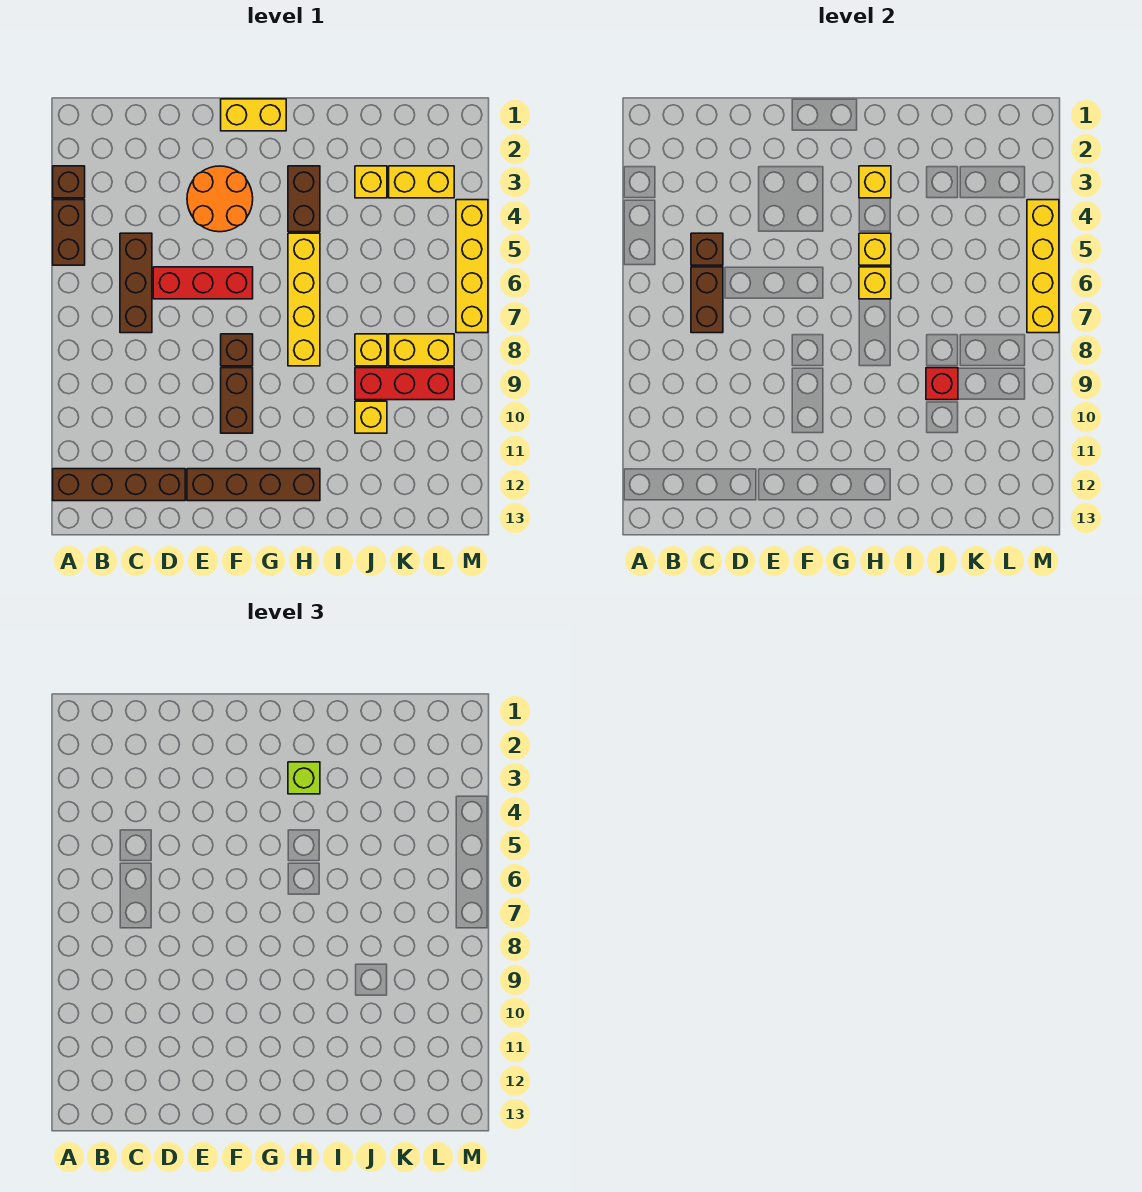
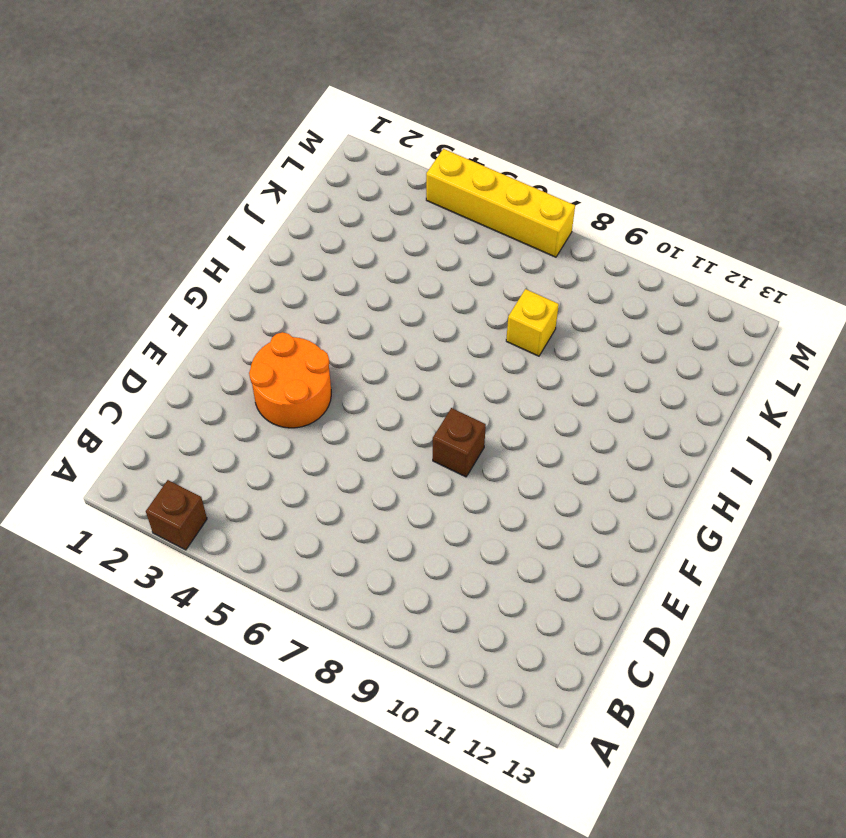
none -> brown brick A4:A5 level 1
none -> brown brick A12:D12 level 1
none -> brown brick C5:C7 level 1

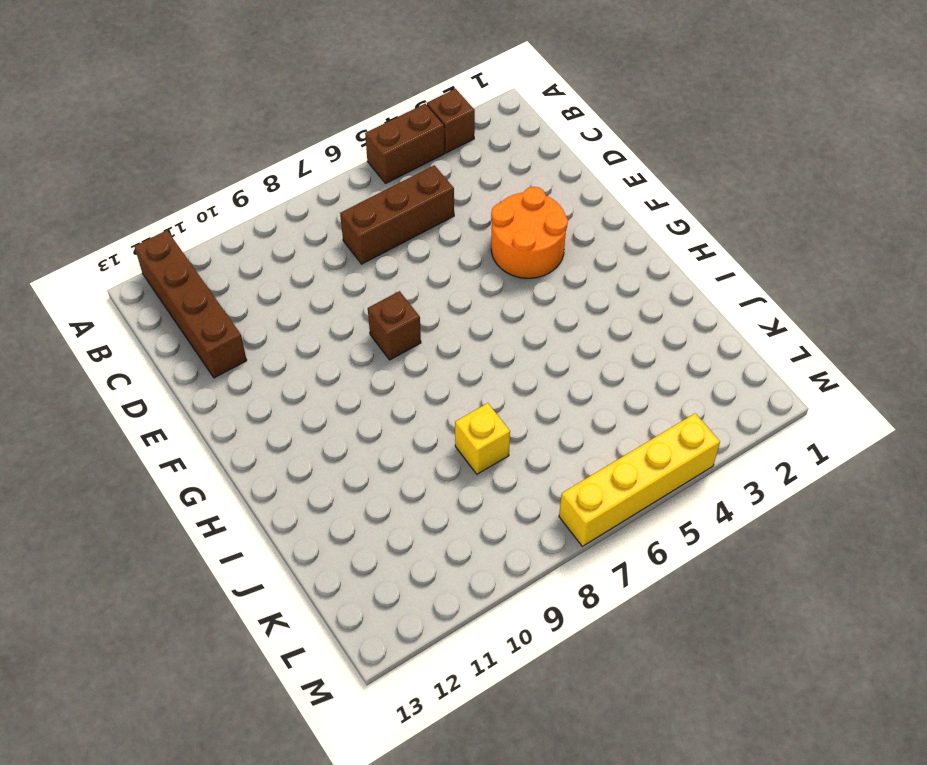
none -> red brick D6:F6 level 1
none -> brown brick E12:H12 level 1
none -> yellow brick F1:G1 level 1

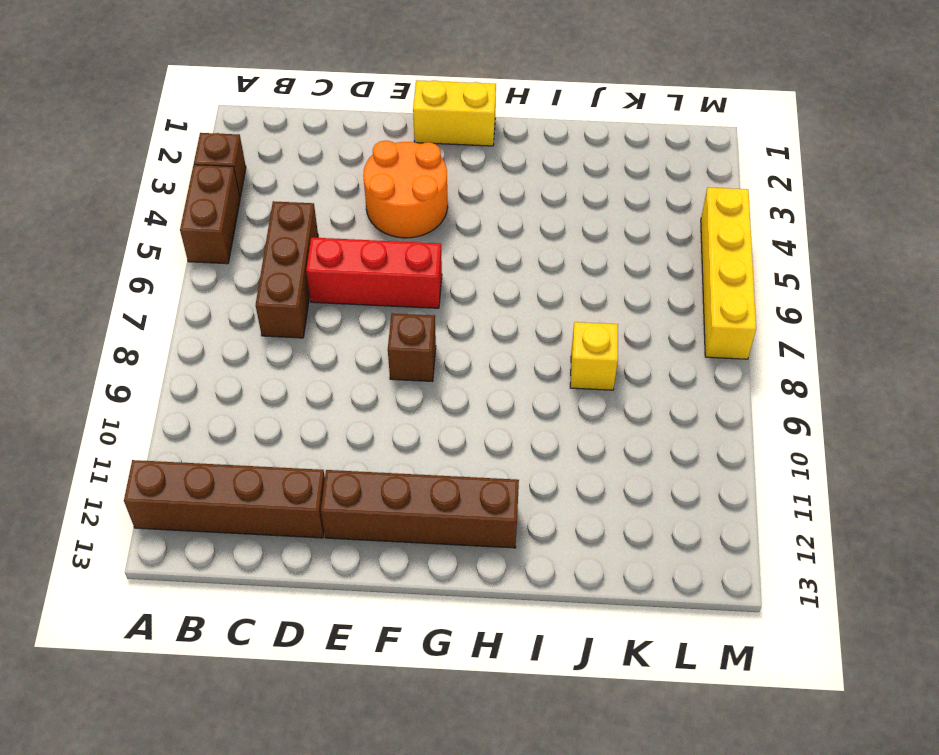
none -> brown brick F9:F10 level 1
none -> brown brick H3:H4 level 1
none -> yellow brick H5:H8 level 1

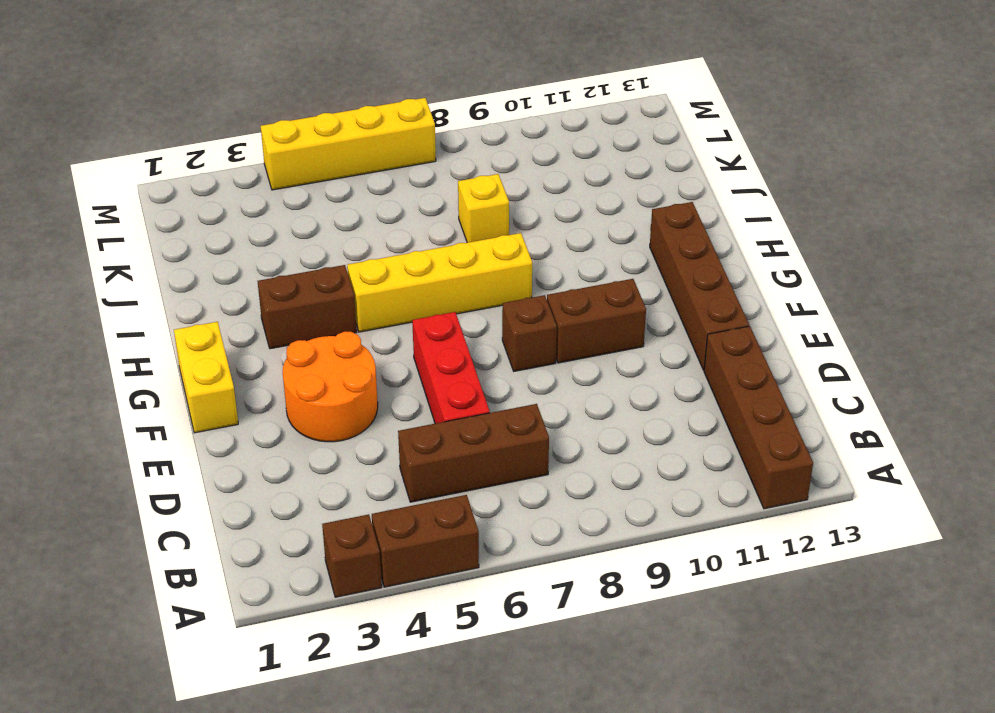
none -> yellow brick J3 level 1
none -> red brick J9:L9 level 1
none -> yellow brick J10 level 1

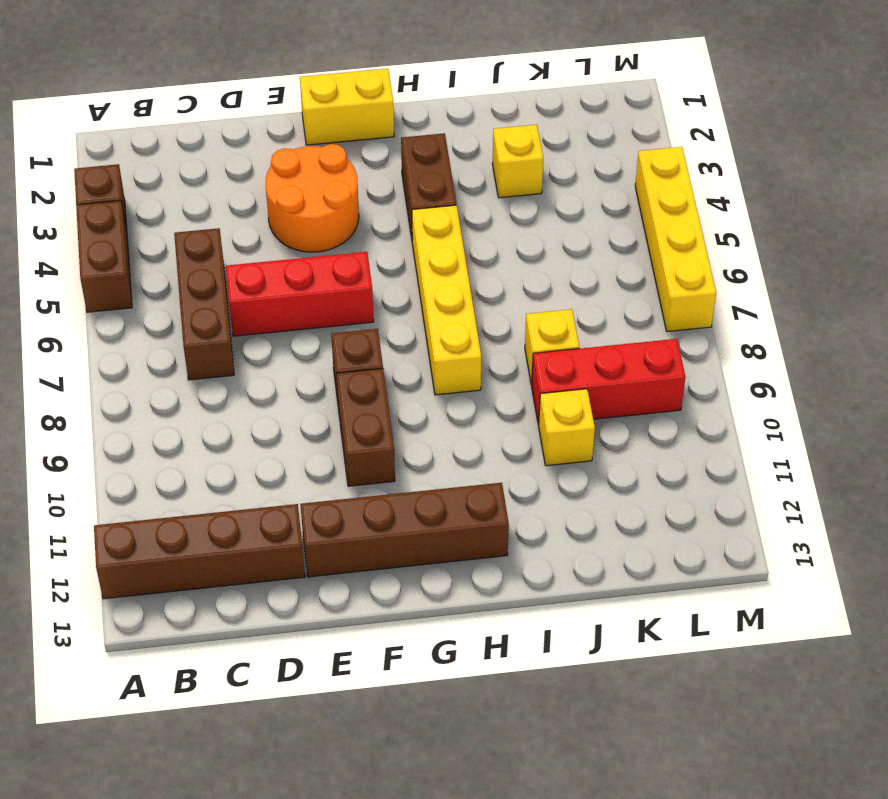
none -> yellow brick K3:L3 level 1
none -> yellow brick K8:L8 level 1
none -> brown brick C5 level 2

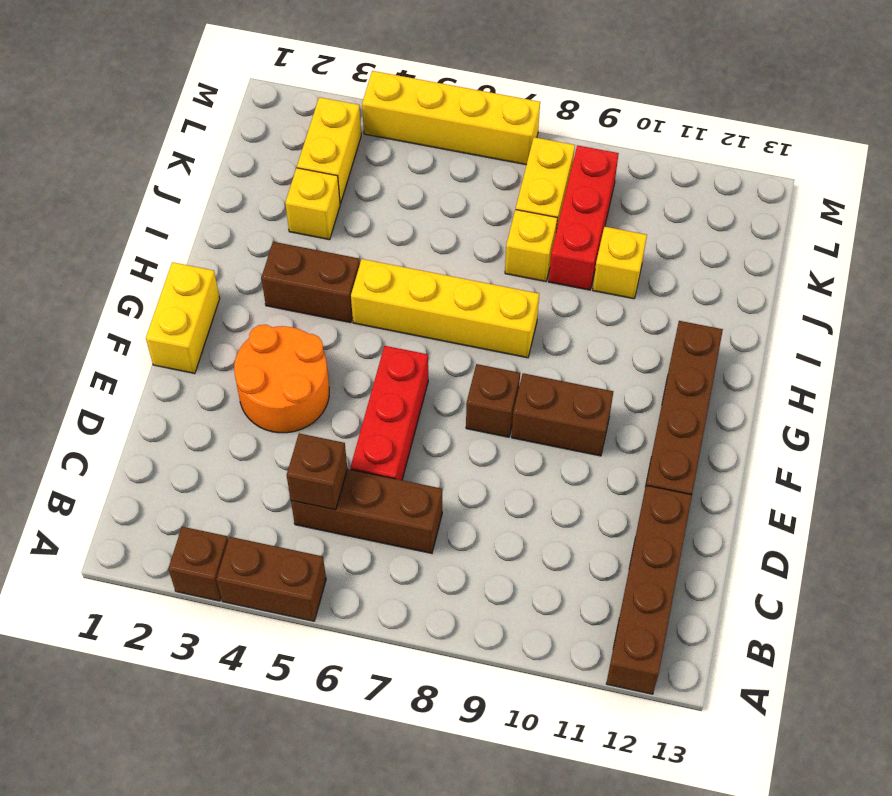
none -> brown brick C6:C7 level 2
none -> yellow brick H3 level 2
none -> yellow brick H5 level 2

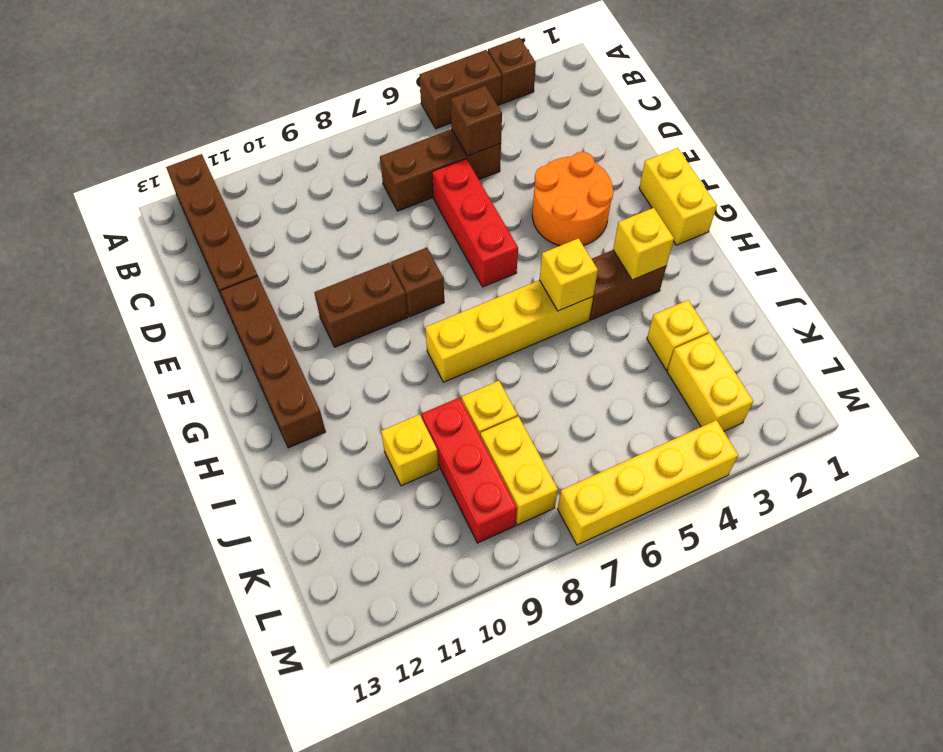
none -> brown brick C6:C7 level 2
none -> yellow brick H6 level 2
none -> red brick J9 level 2

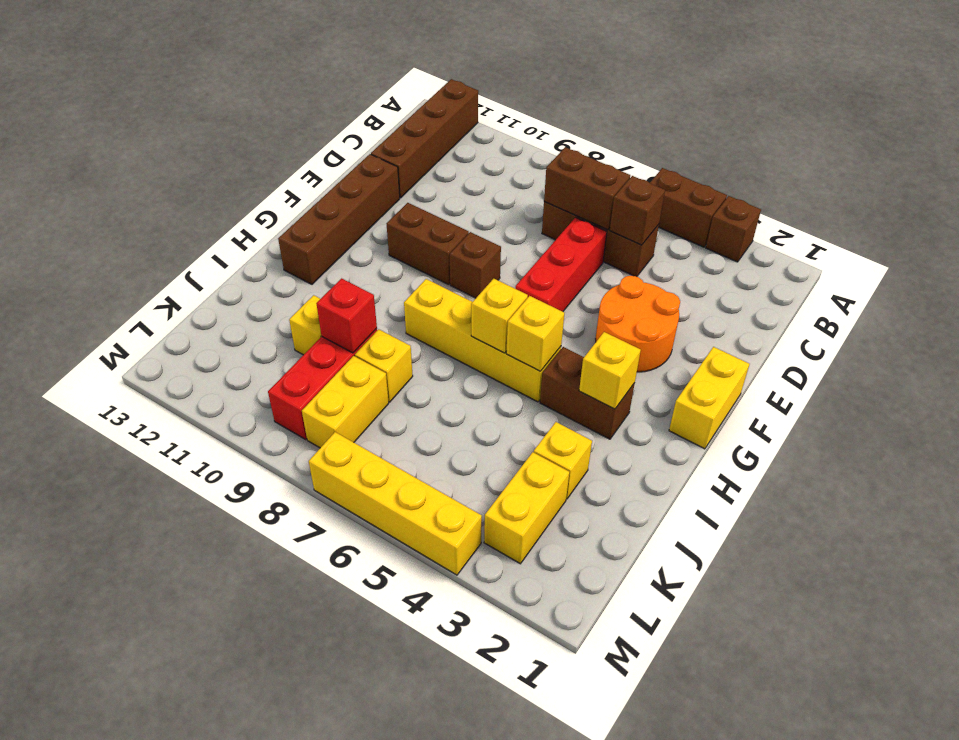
none -> yellow brick M4:M7 level 2
none -> lime brick H3 level 3

